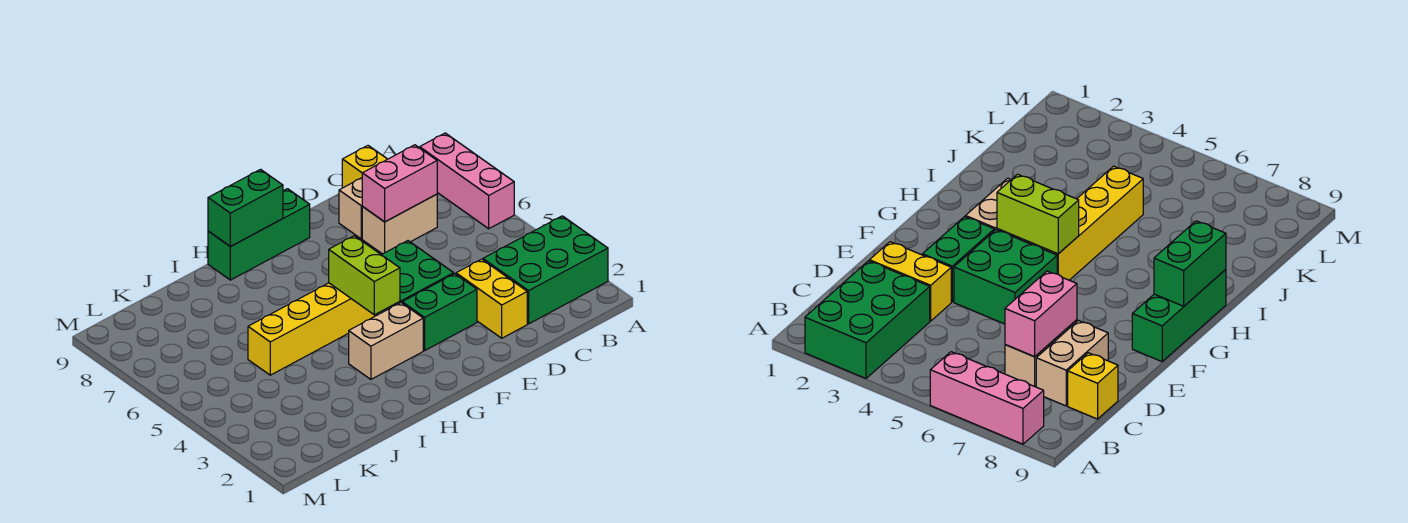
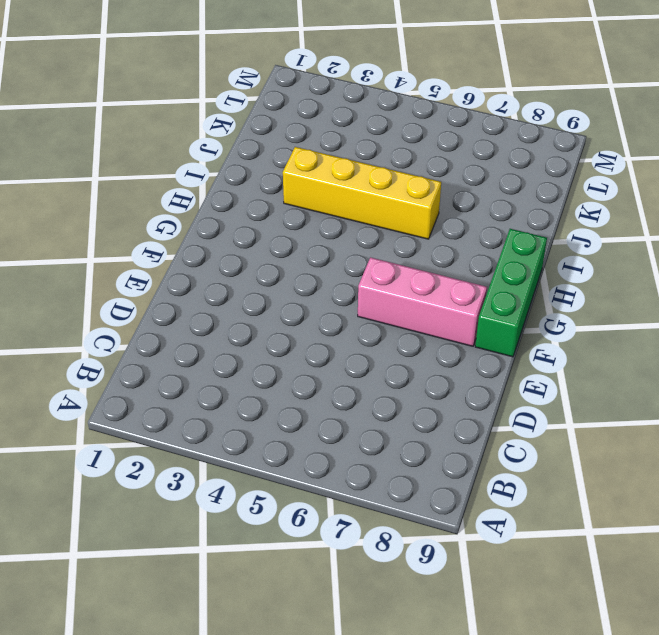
pink brick F6:F8 level 1 -> pink brick A6:A8 level 1
yellow brick I3:I6 level 1 -> yellow brick G5:J5 level 1
none -> green brick A2:C3 level 1
none -> tan brick C7:D7 level 1
none -> tan brick C8:D8 level 1

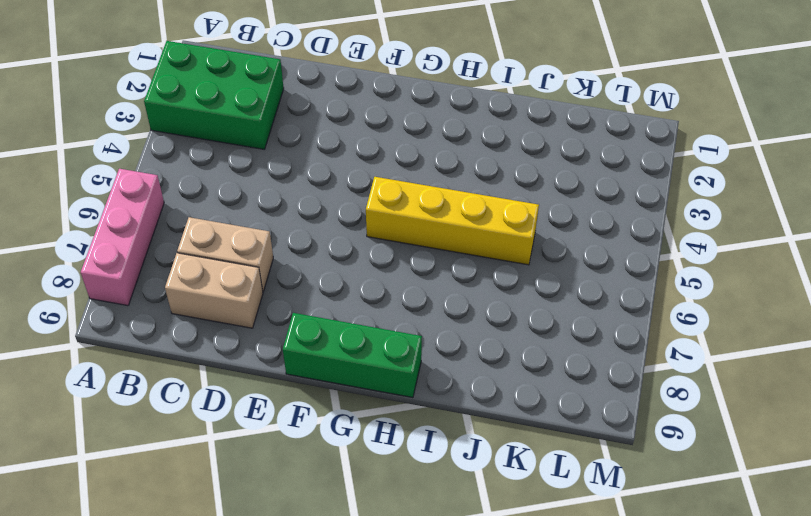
none -> yellow brick C9 level 1
none -> yellow brick D2:D3 level 1
none -> green brick E3:F3 level 1

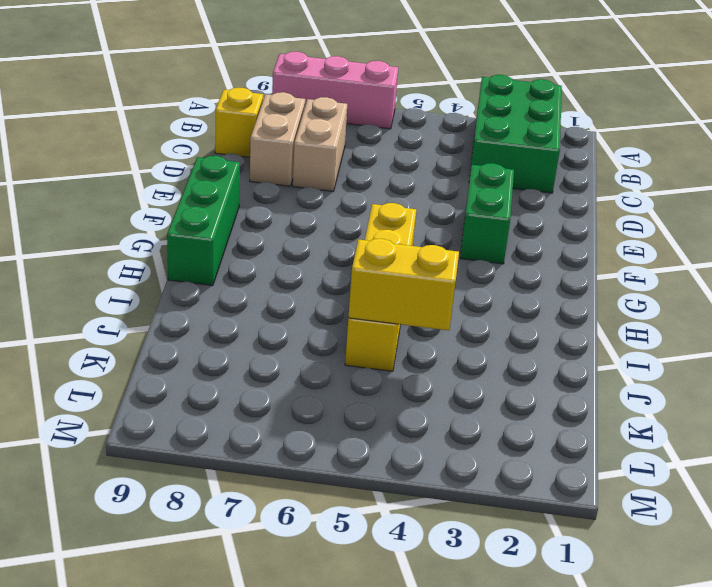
yellow brick J4:J5 level 2 -> yellow brick D2:D3 level 1
none -> green brick E4:F5 level 1
none -> tan brick G3:H3 level 1
none -> pink brick C7:D7 level 2

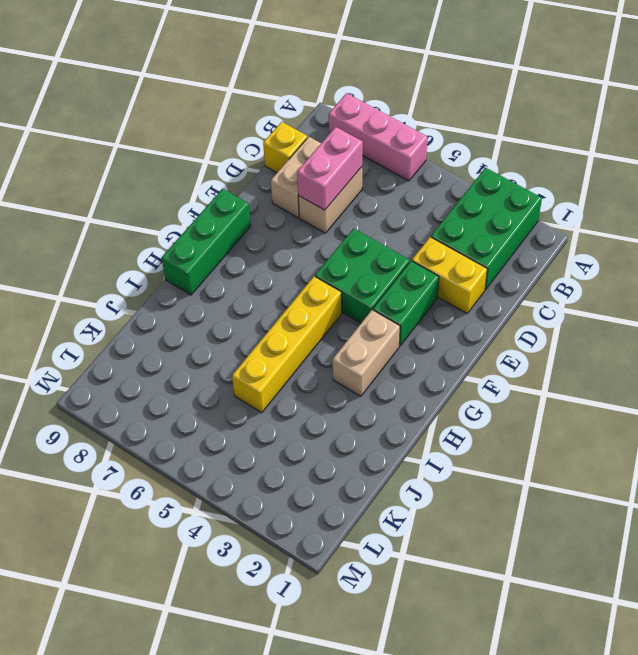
none -> lime brick G4:G5 level 2
none -> green brick G9:H9 level 2

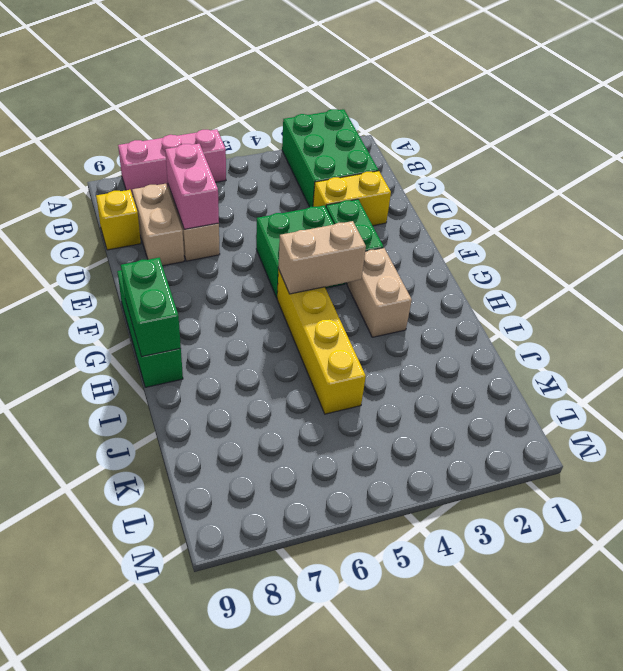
tan brick G4:G5 level 2 -> lime brick G4:G5 level 2

